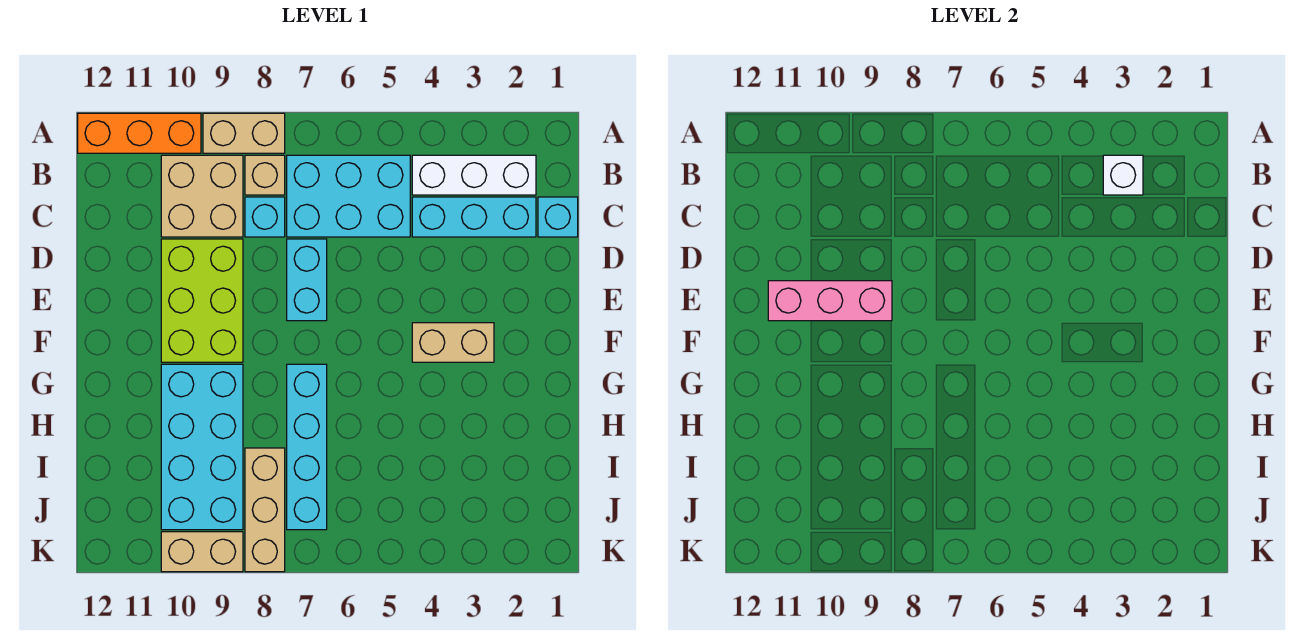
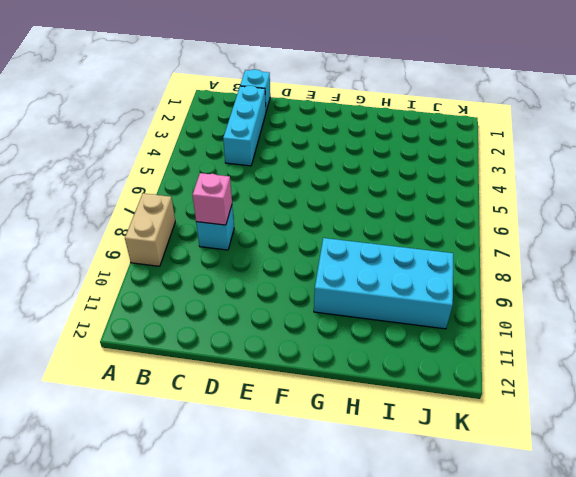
pink brick C8 level 2 -> none
none -> orange brick A10:A12 level 1
none -> white brick B2:B4 level 1
none -> cyan brick B5:C7 level 1

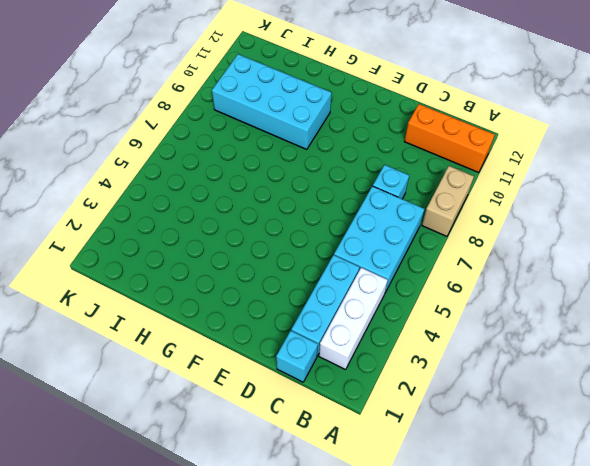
orange brick A11:C11 level 1 -> orange brick A10:A12 level 1
none -> tan brick B8 level 1
none -> tan brick B9:C10 level 1
none -> cyan brick D7:E7 level 1

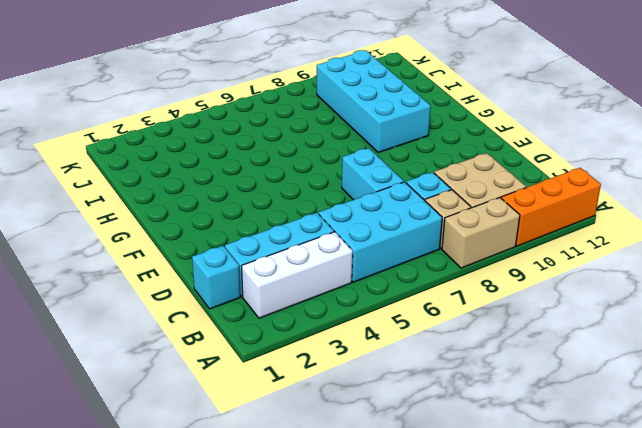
none -> lime brick D9:F10 level 1
none -> tan brick F3:F4 level 1
none -> cyan brick G7:J7 level 1

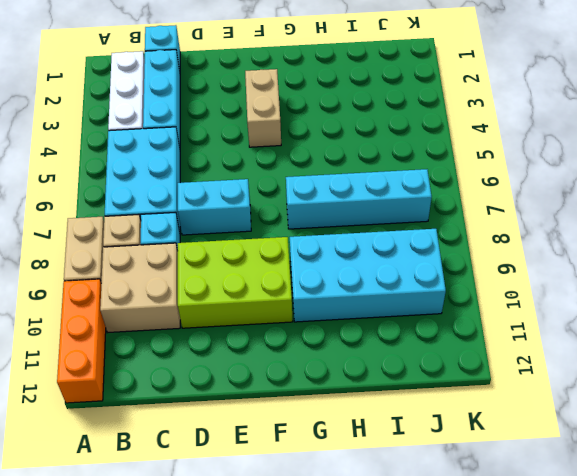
none -> tan brick I8:K8 level 1
none -> tan brick K9:K10 level 1
none -> white brick B3 level 2

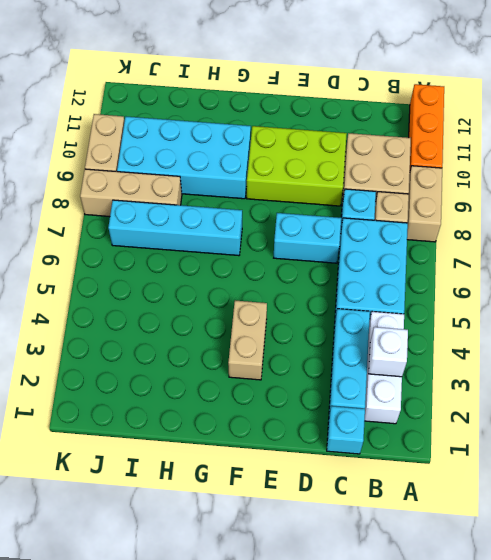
none -> pink brick E9:E11 level 2

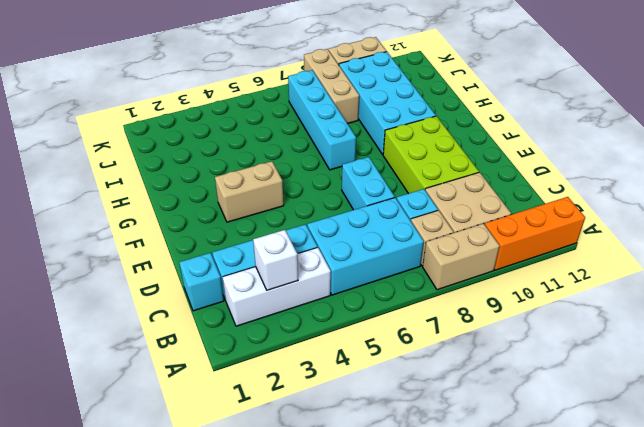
none -> pink brick E9:E11 level 2

